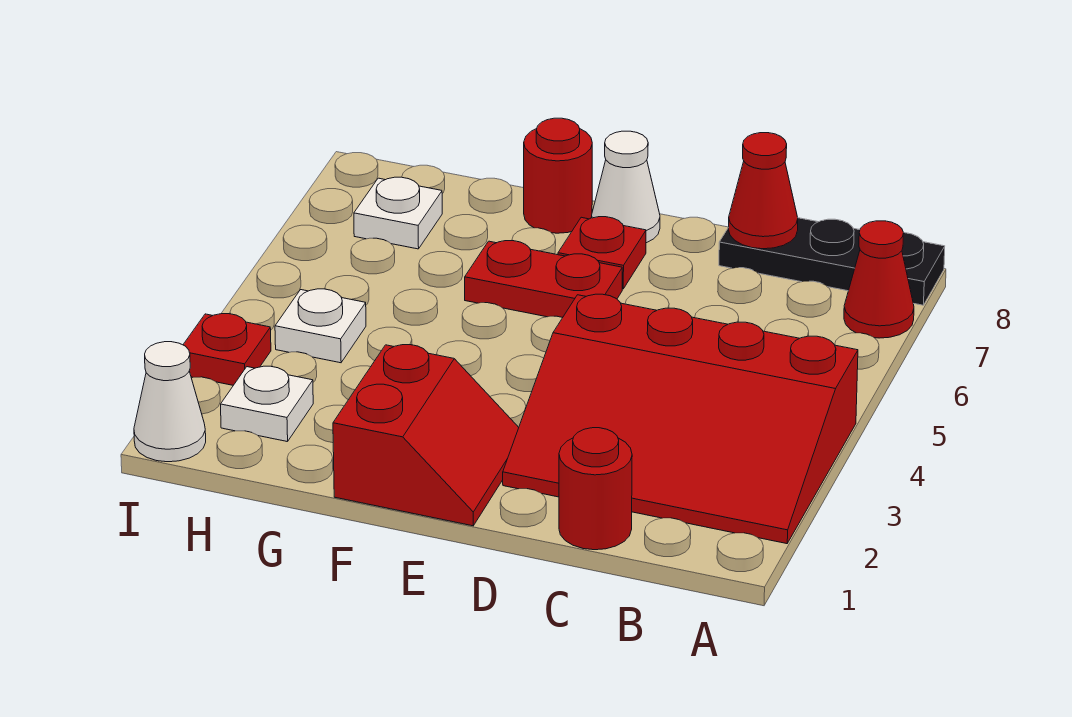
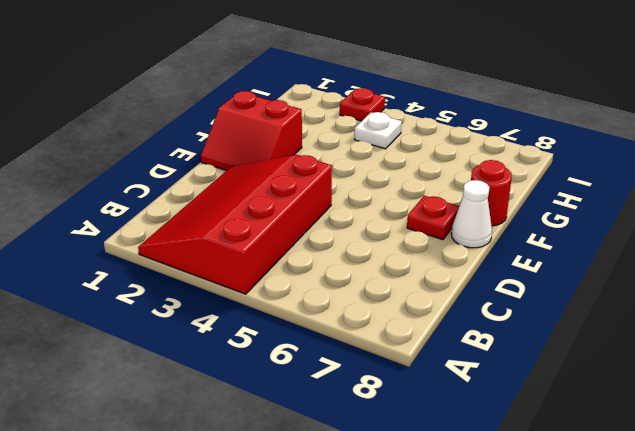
none -> red cone A7 level 1
none -> black plate A8:C8 level 1
none -> red round brick C1 level 1

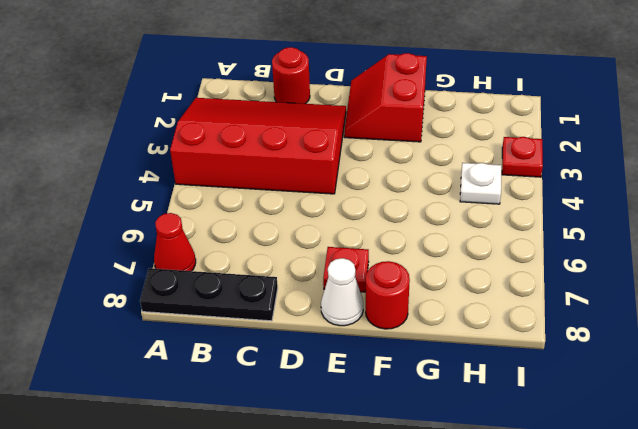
none -> red plate E6:F6 level 1
none -> white plate H2 level 1
none -> white plate H7 level 1

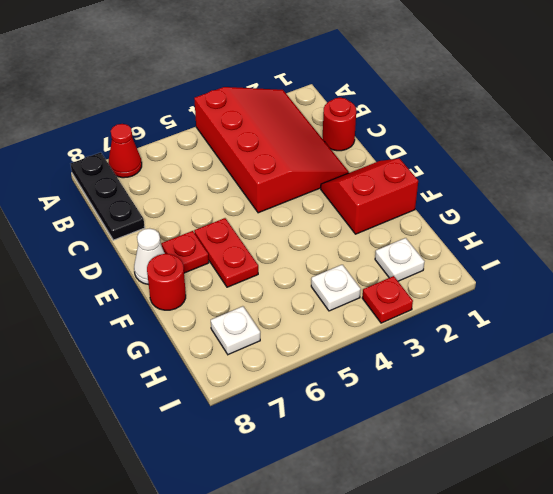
none -> white cone I1 level 1
none -> red cone C8 level 2

